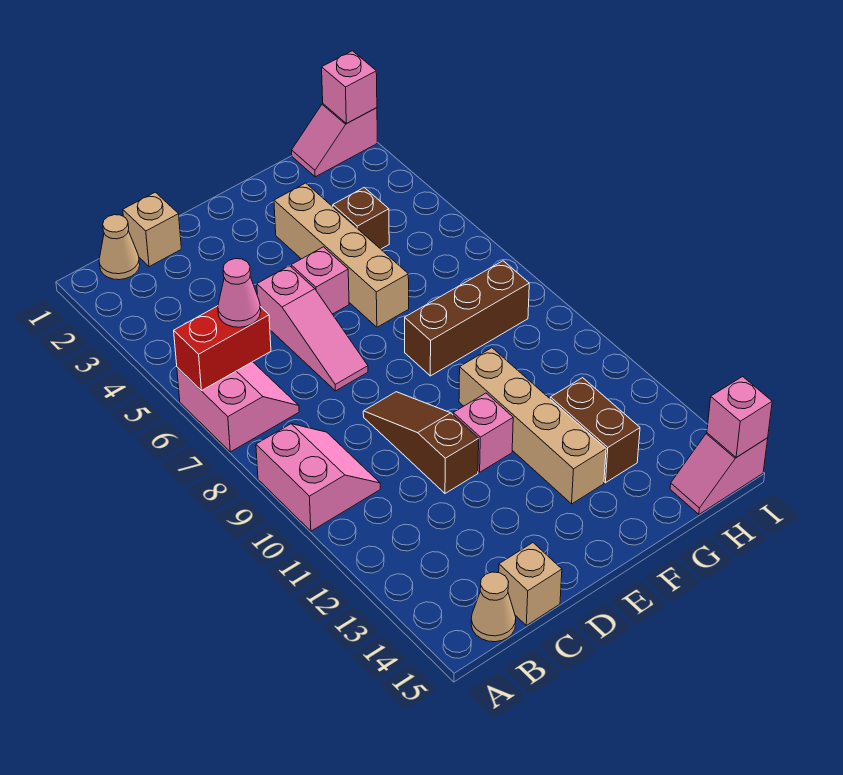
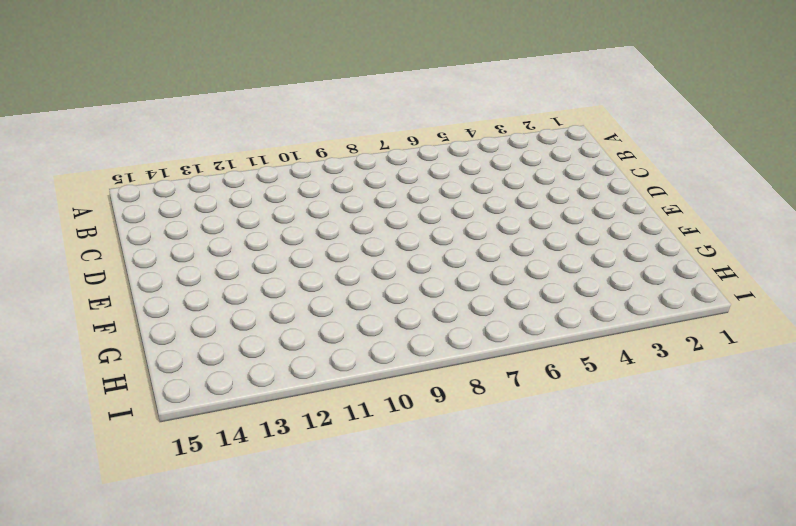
none -> pink slope A6:B7 level 1 top A
none -> pink slope A9:B10 level 1 top A
none -> tan cone B1 level 1

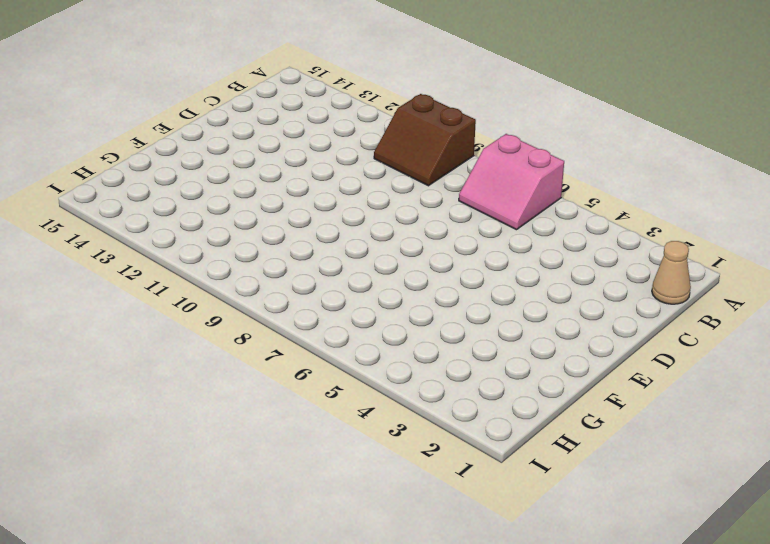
brown slope A9:B10 level 1 top A -> pink slope A9:B10 level 1 top A
none -> tan cone B15 level 1
none -> tan brick C1 level 1
none -> tan brick C15 level 1

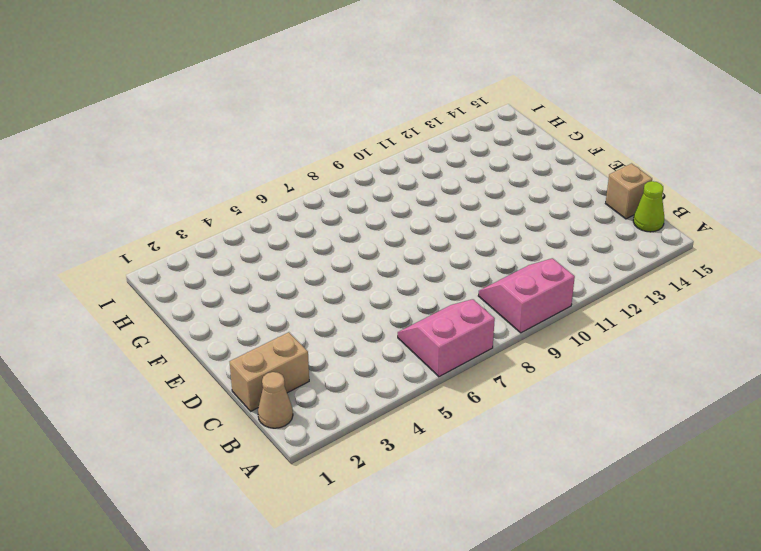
lime cone B15 level 1 -> tan cone B15 level 1
tan brick C1:C2 level 1 -> tan brick C1 level 1
none -> pink slope D5:D7 level 1 top 5
none -> brown slope D9:D11 level 1 top 11
none -> pink brick E5 level 1

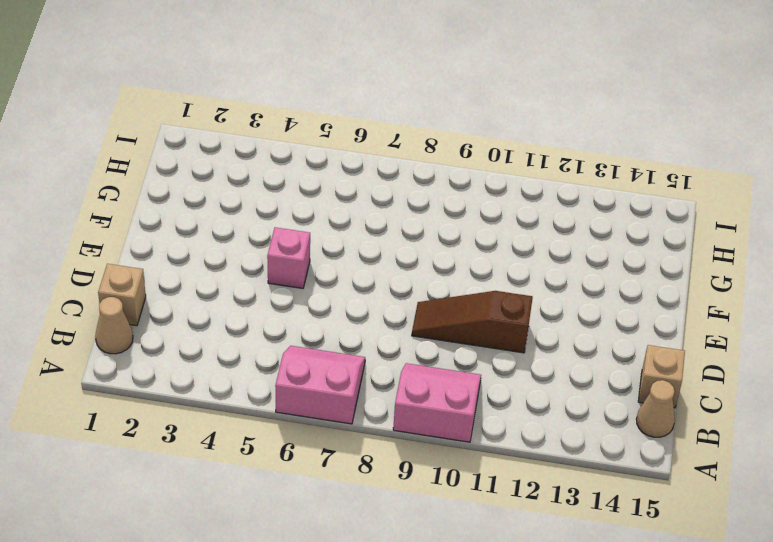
none -> pink slope D5:D7 level 1 top 5
none -> pink brick E11 level 1
none -> tan brick F3:F6 level 1

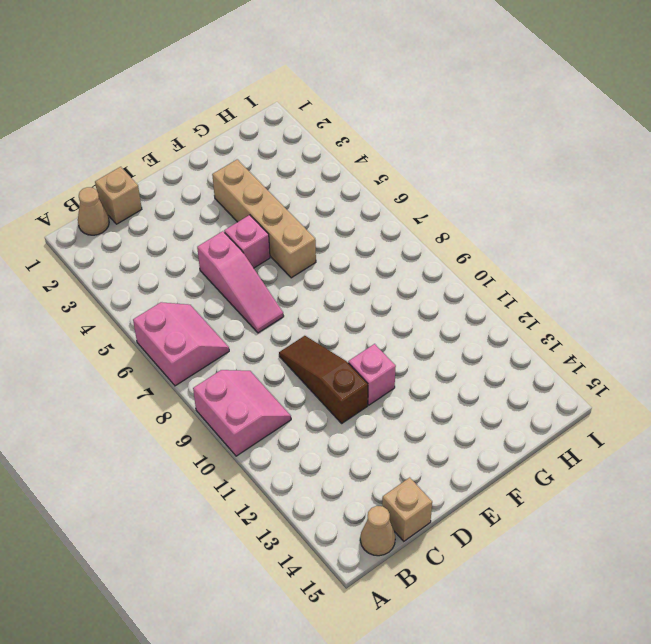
none -> brown brick F8:H8 level 1
none -> tan brick F10:F13 level 1
none -> brown brick G4 level 1

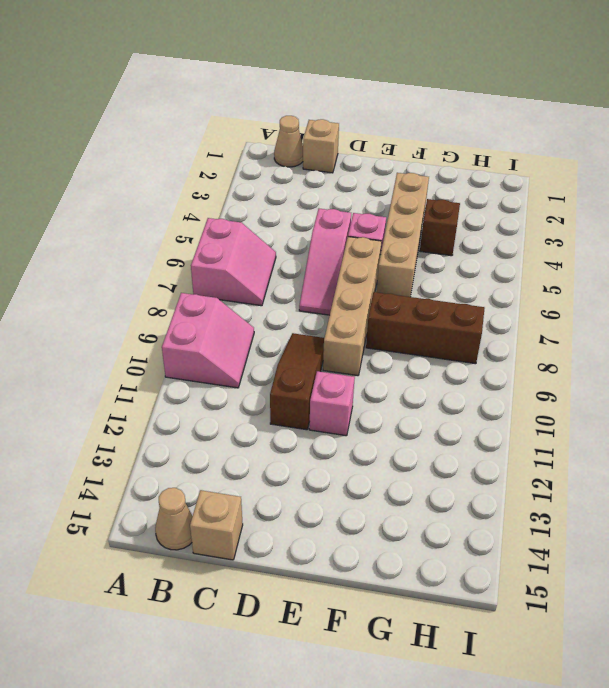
tan brick E6:E9 level 1 -> tan brick F10:F13 level 1
none -> brown brick G12:G13 level 1
none -> pink slope H1:I1 level 1 top I
none -> pink slope H15:I15 level 1 top I

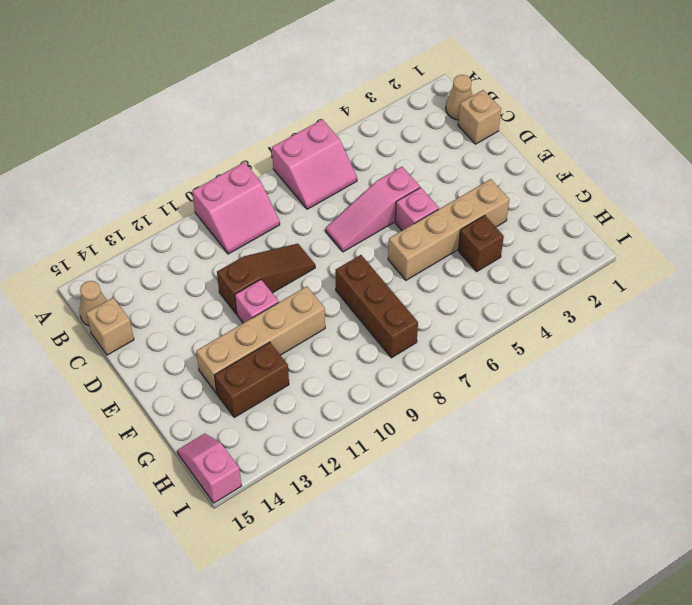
none -> pink slope H1:I1 level 1 top I
none -> red brick A6:B6 level 2
none -> pink brick I1 level 2

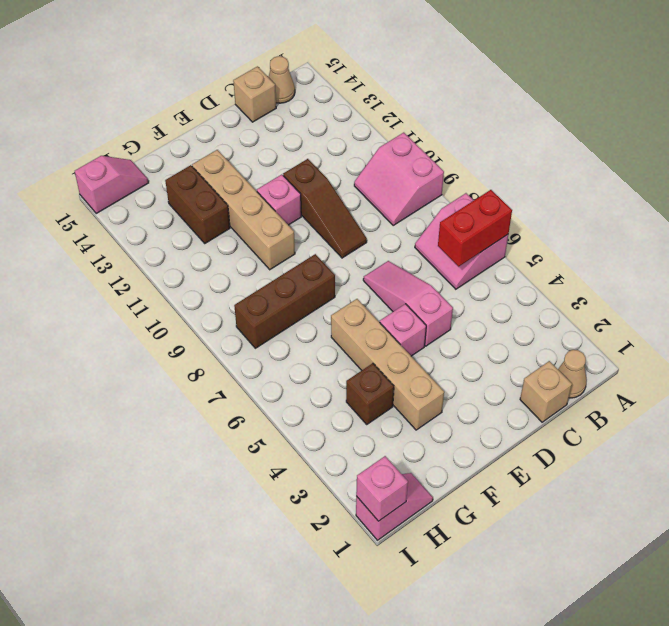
none -> pink brick I15 level 2
none -> pink cone B6 level 3

